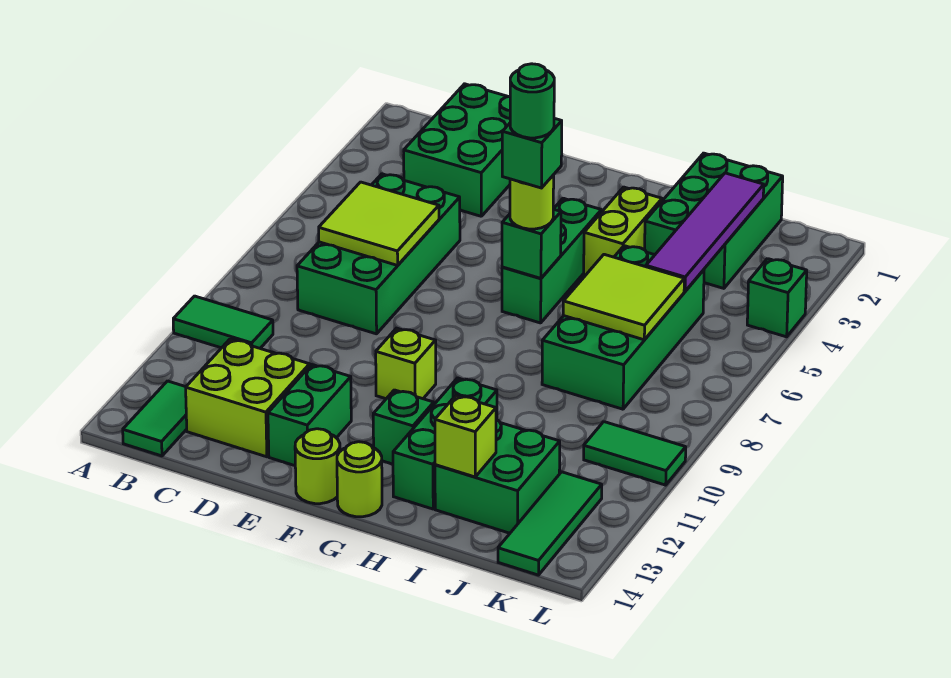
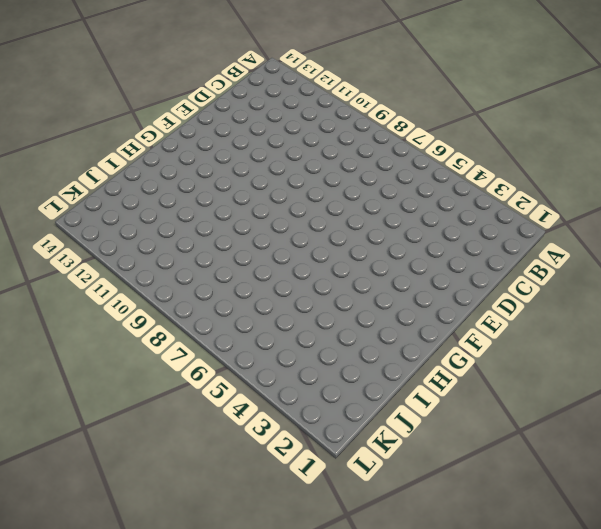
none -> green tile A10:B10 level 1
none -> green tile B13:B14 level 1
none -> green brick C1:D3 level 1

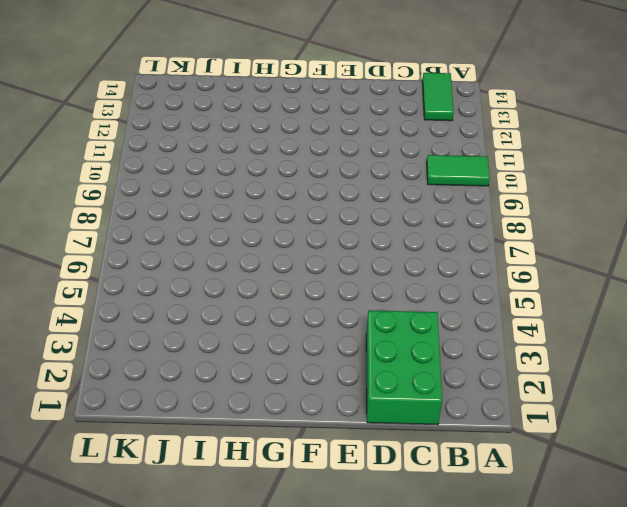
none -> green brick C5:D8 level 1
none -> lime brick C12:D13 level 1
none -> green brick E12:E13 level 1

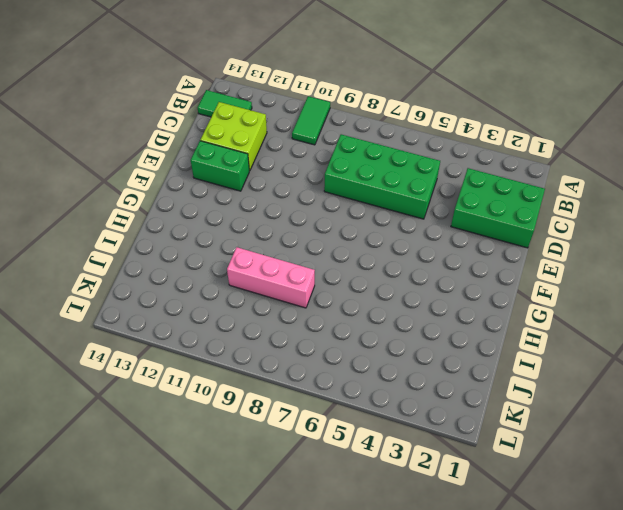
pink brick I8:I10 level 1 -> green brick I5:J8 level 1
none -> lime brick F10 level 1
none -> lime round brick F14 level 1
none -> green brick G4:G6 level 1

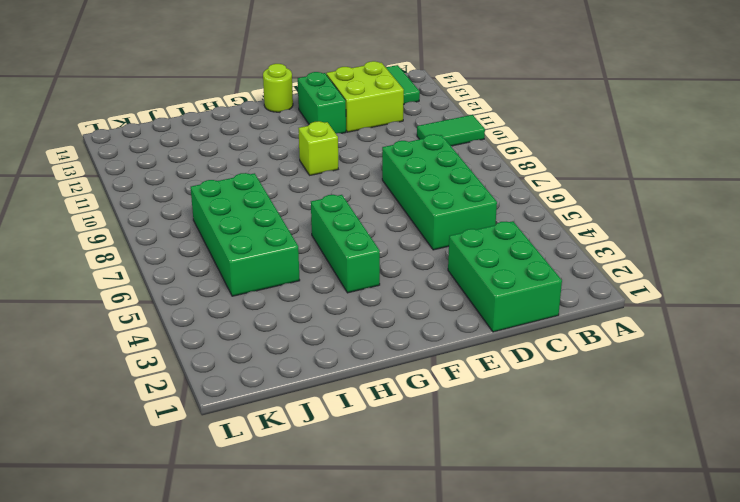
none -> green brick G12 level 1
none -> lime round brick G14 level 1
none -> lime brick H3:H4 level 1

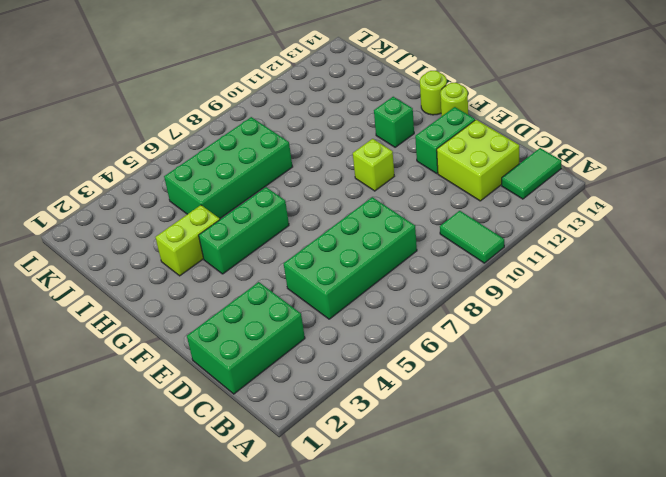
none -> green brick H11:H13 level 1
none -> green brick I1:J3 level 1
none -> green brick I12:J13 level 1

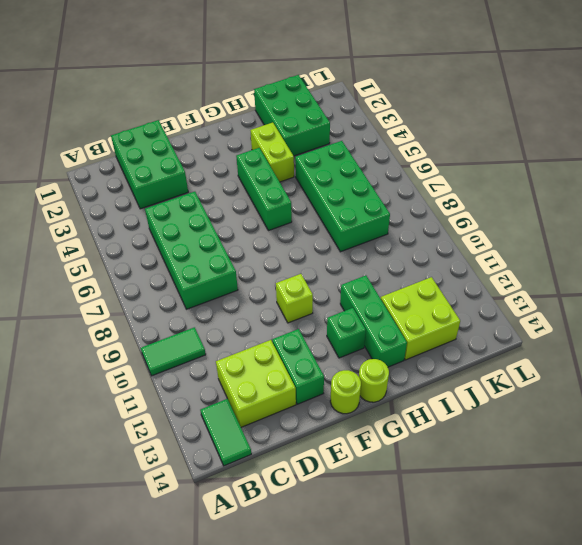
lime brick I12:J13 level 1 -> green brick I12:J13 level 1
none -> green tile K10:L10 level 1
none -> green tile K12:K14 level 1
none -> green brick L4 level 1

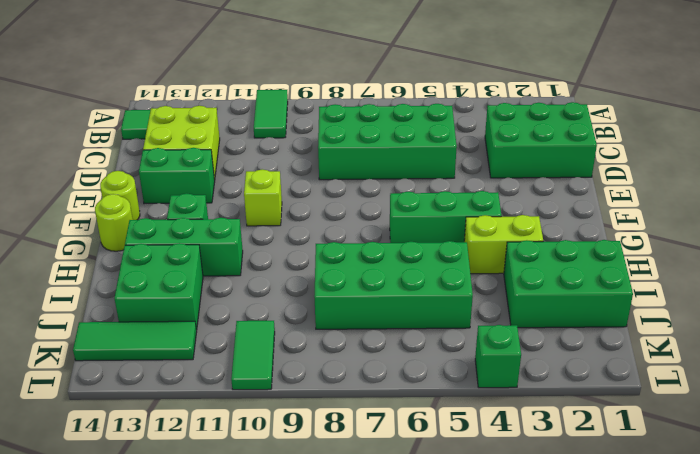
none -> lime tile C6:D7 level 2
none -> green brick G6 level 2
none -> lime tile I6:J7 level 2

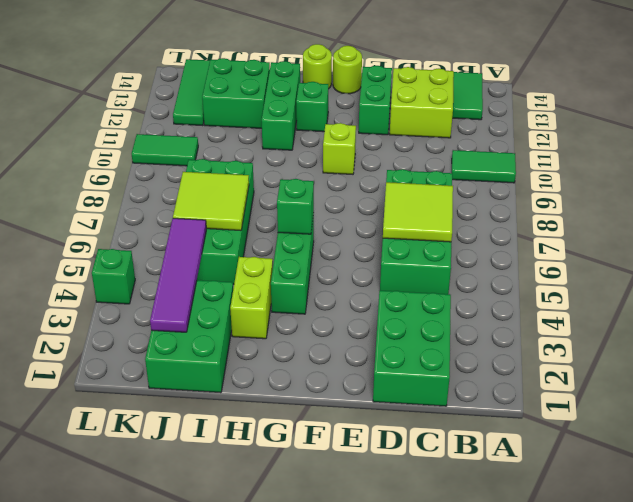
none -> lime brick I13 level 2
none -> lime round brick G6 level 3
none -> green brick G6 level 4

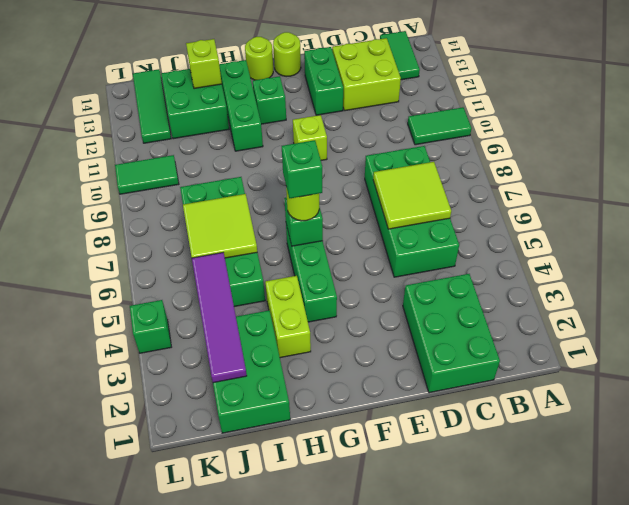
none -> green round brick G6 level 5

